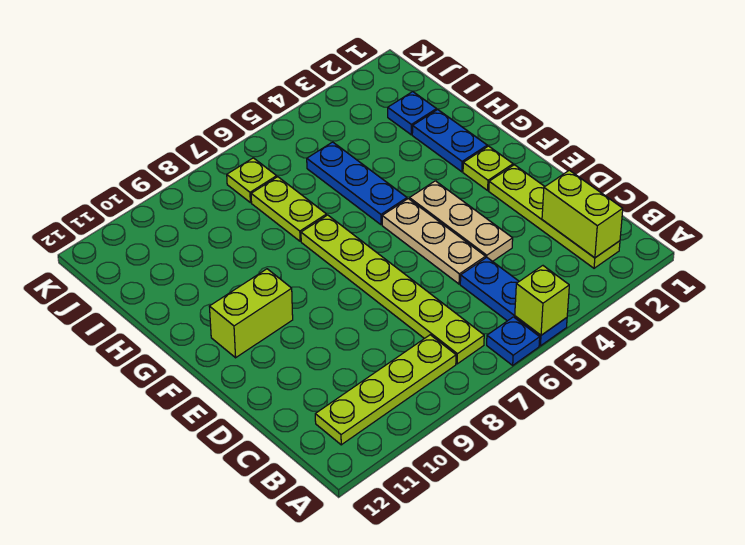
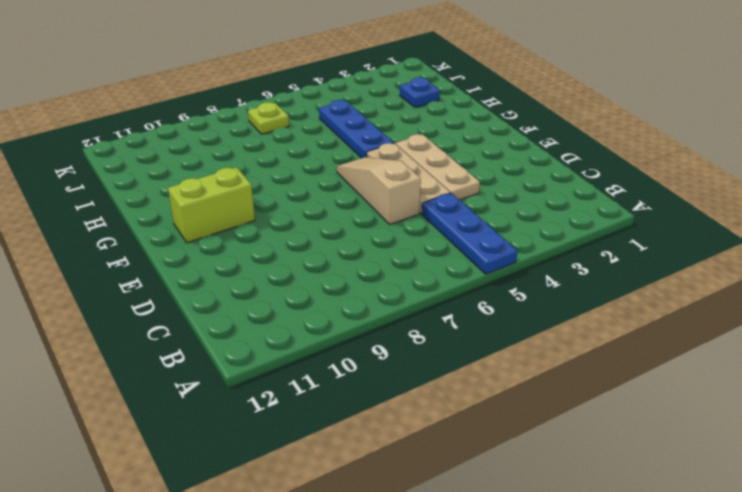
tan slope D6:F6 level 1 top D -> none
none -> blue plate A6 level 1
none -> lime plate B2:E2 level 1
none -> lime plate B7:G7 level 1

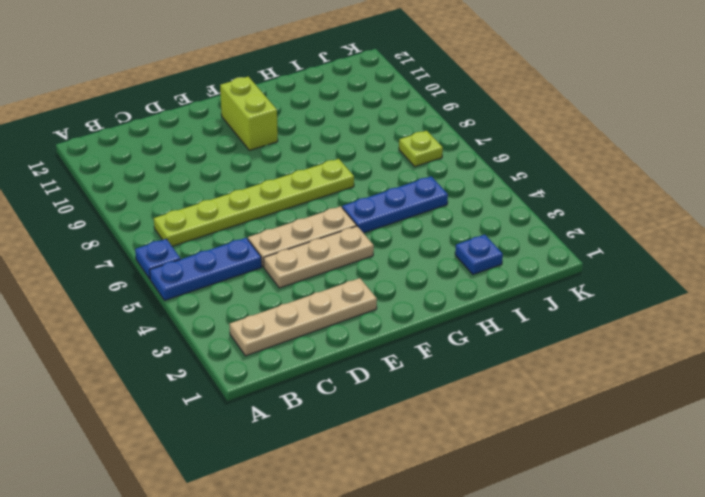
tan plate B2:E2 level 1 -> lime plate B2:E2 level 1
none -> lime plate B8:B11 level 1
none -> lime plate F2 level 1
none -> blue plate G2:H2 level 1

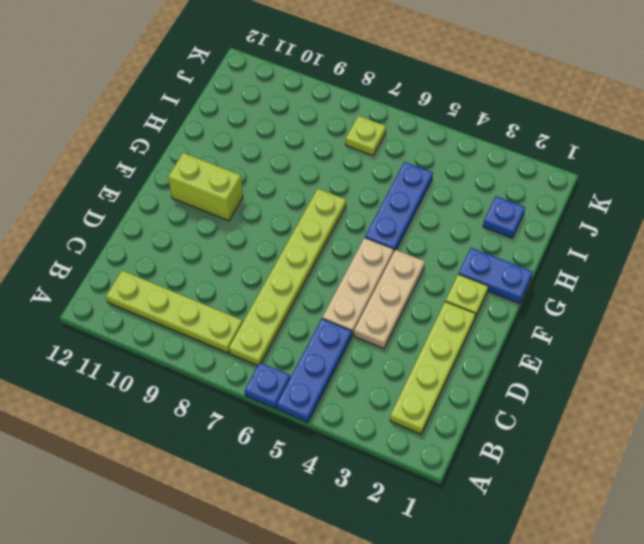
blue plate G1:G2 level 1 -> blue plate G2:H2 level 1
none -> lime plate H7:I7 level 1
none -> lime brick A5 level 2
none -> lime brick B2:C2 level 2

